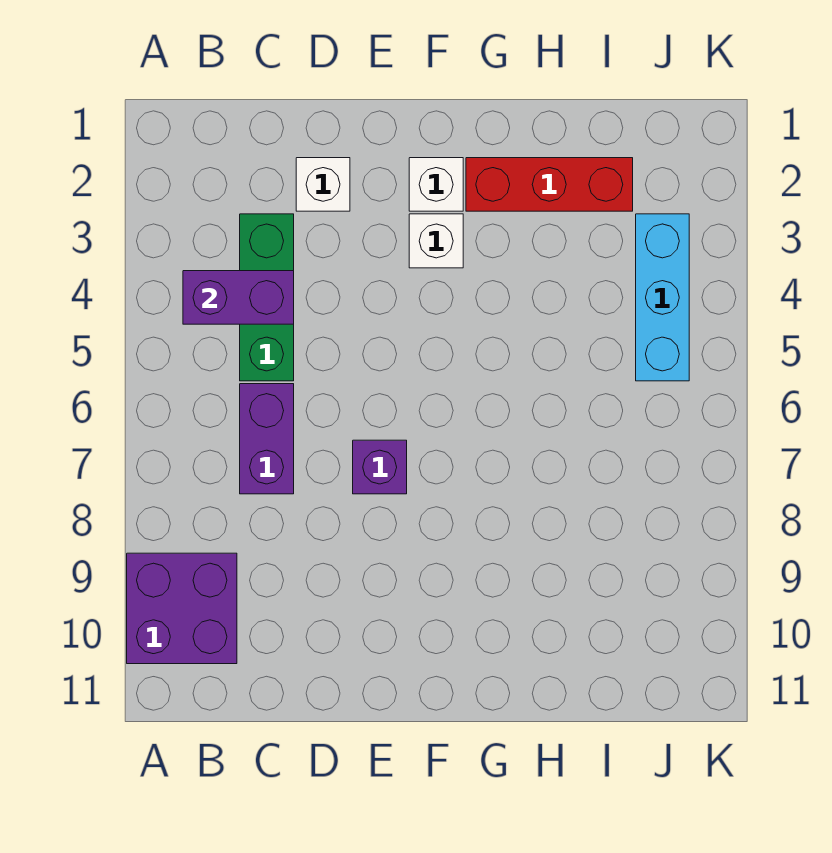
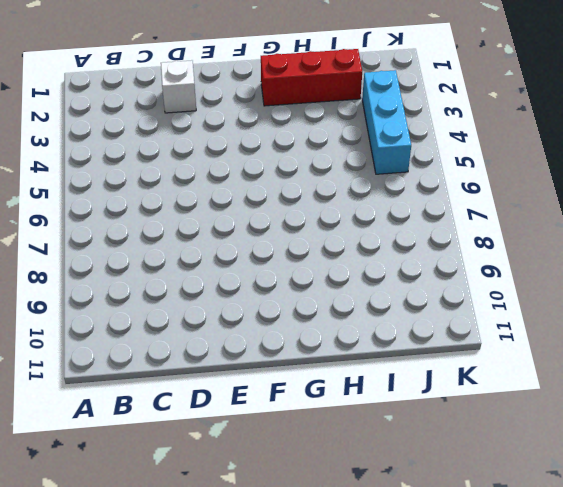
none -> purple brick A9:B10 level 1
none -> green brick C3:C5 level 1

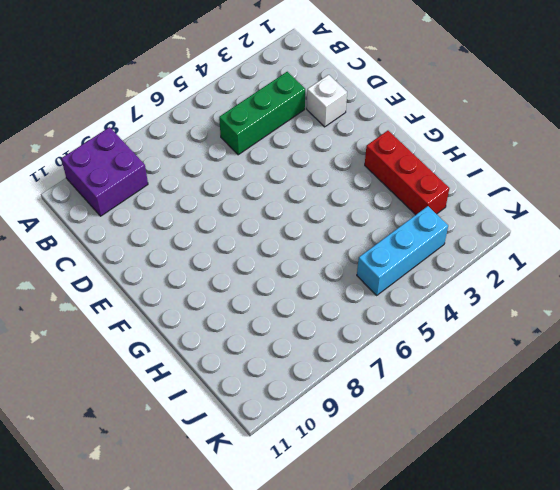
none -> purple brick C6:C7 level 1
none -> purple brick E7 level 1

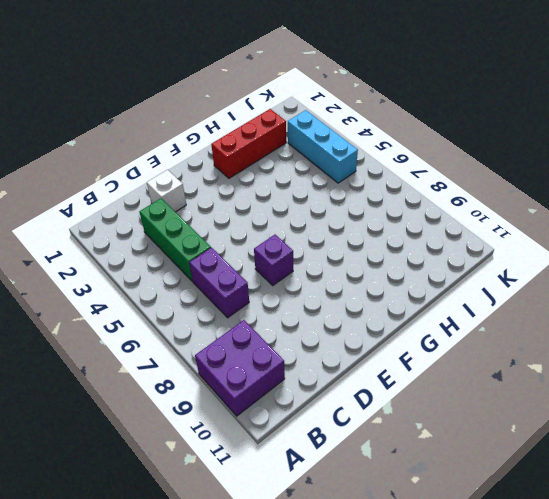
none -> white brick F2 level 1
none -> white brick F3 level 1

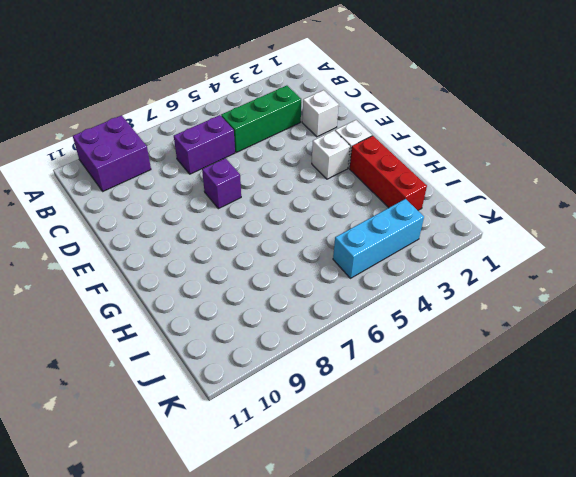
none -> purple brick B4:C4 level 2

